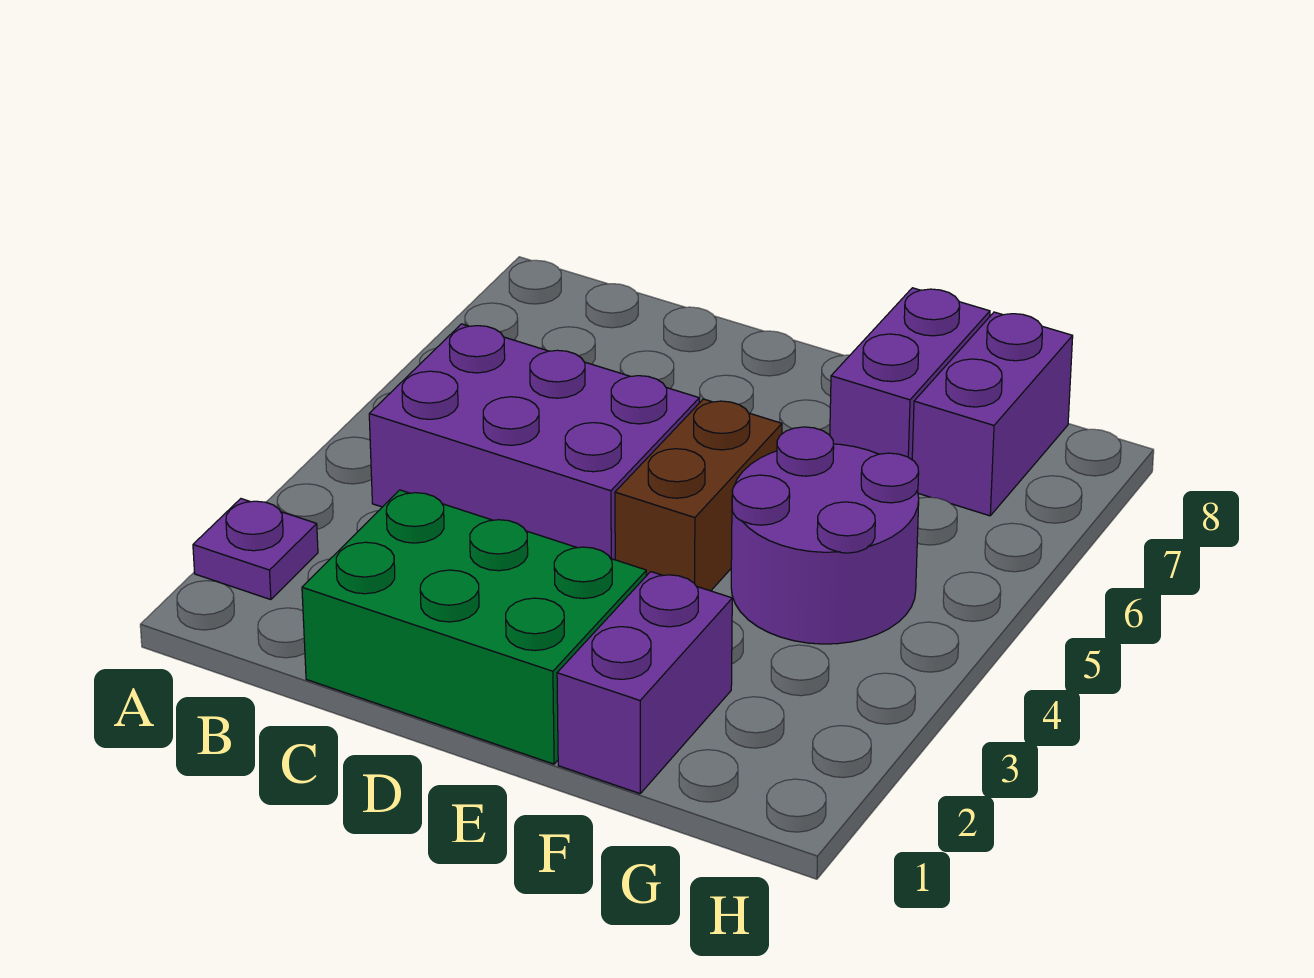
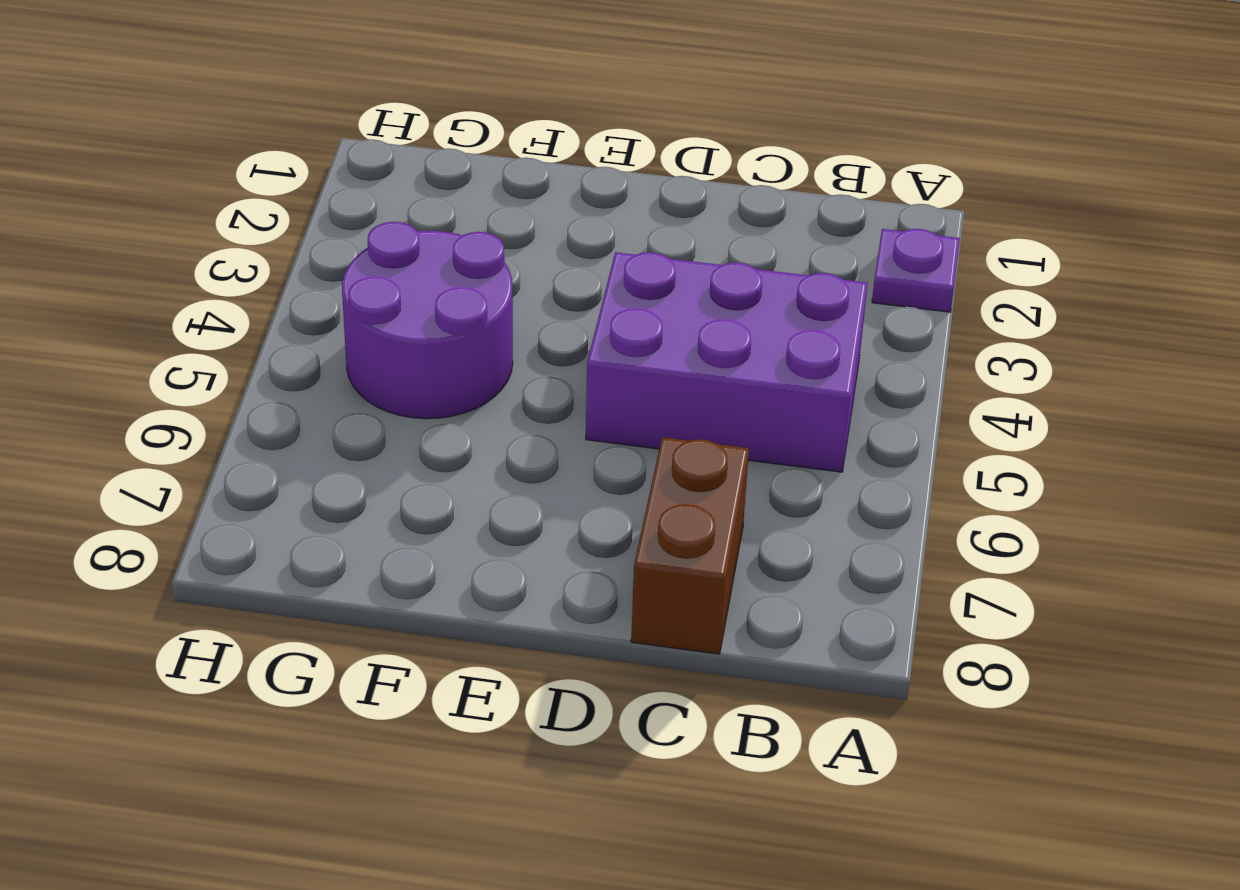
brown brick C7:C8 level 1 -> brown brick E4:E5 level 1
none -> green brick C1:E2 level 1
none -> purple brick F1:F2 level 1

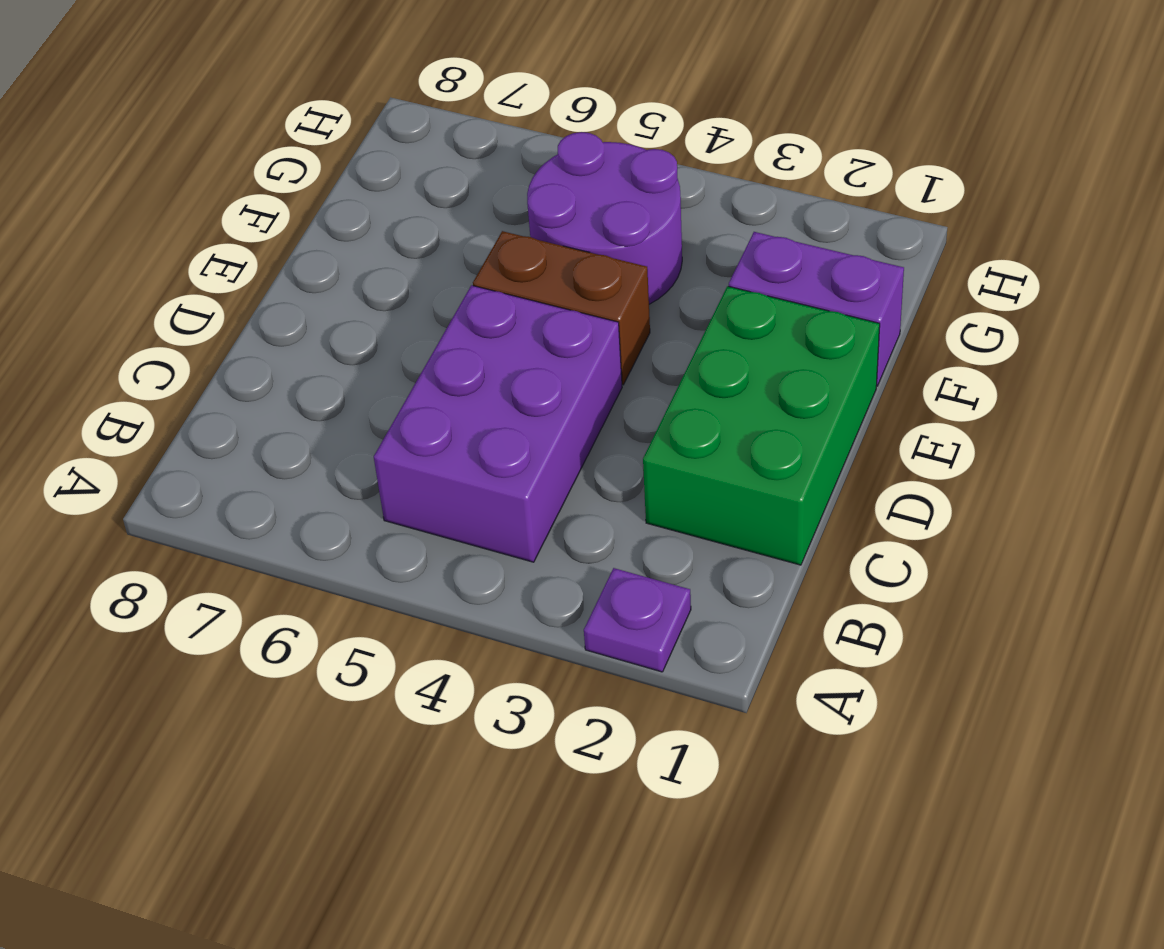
none -> purple brick F7:F8 level 1
none -> purple brick G7:G8 level 1

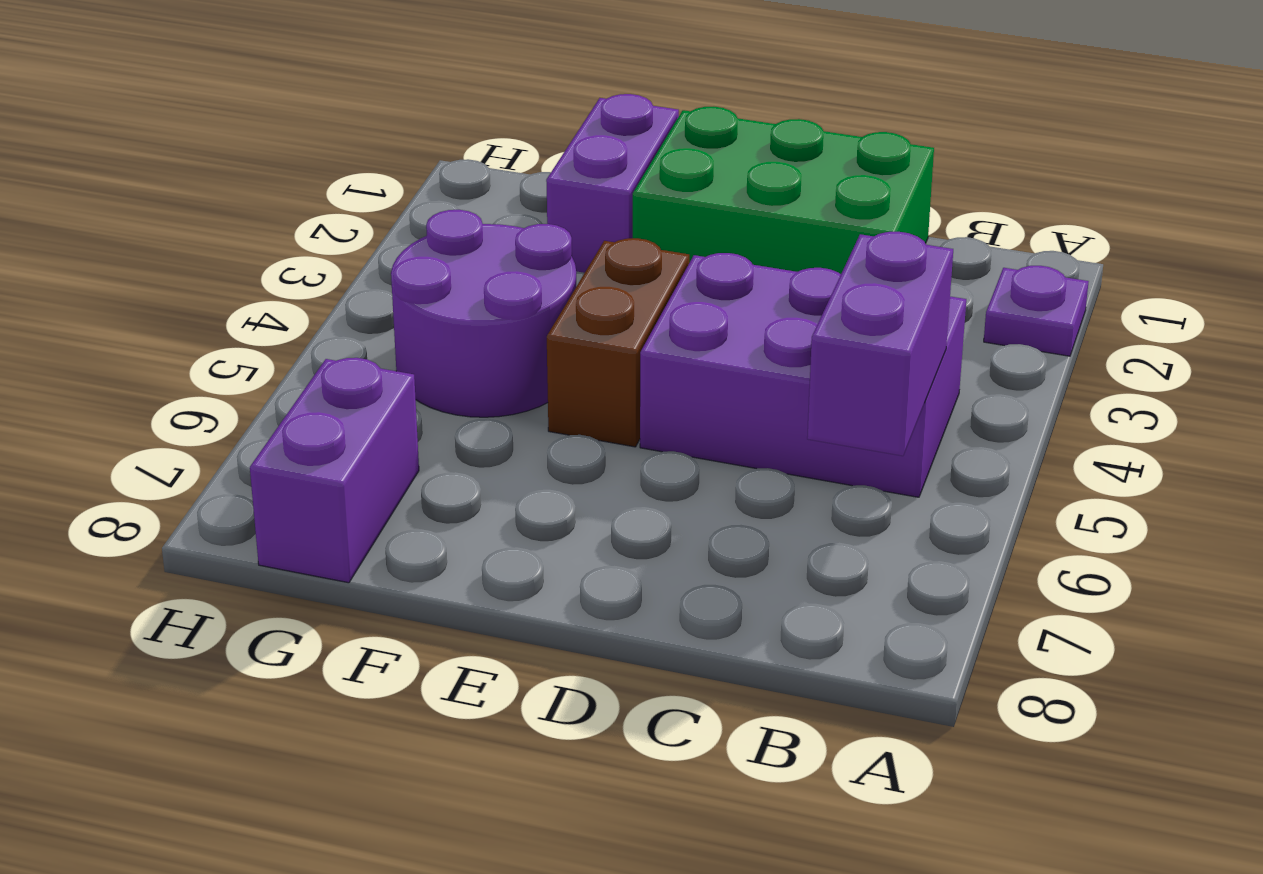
purple brick B5:B6 level 2 -> purple brick F7:F8 level 1

